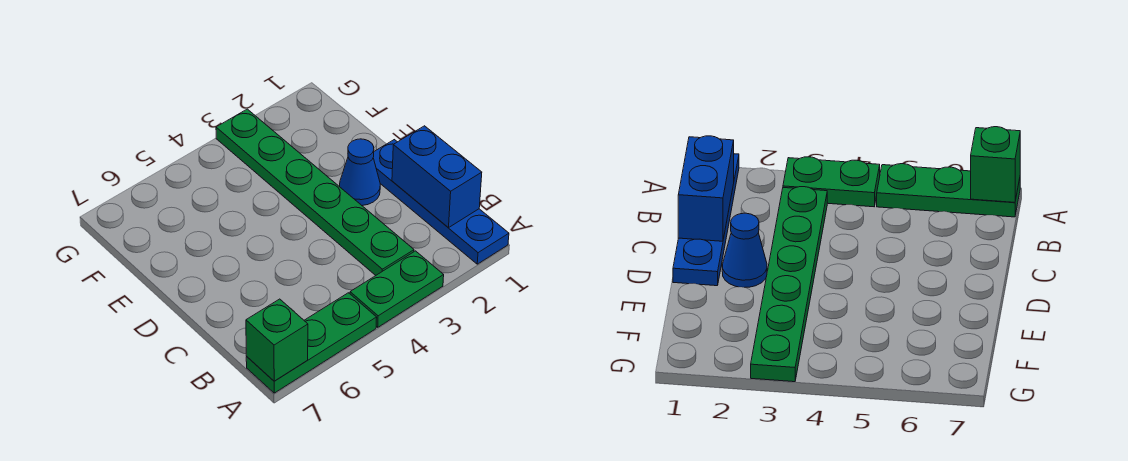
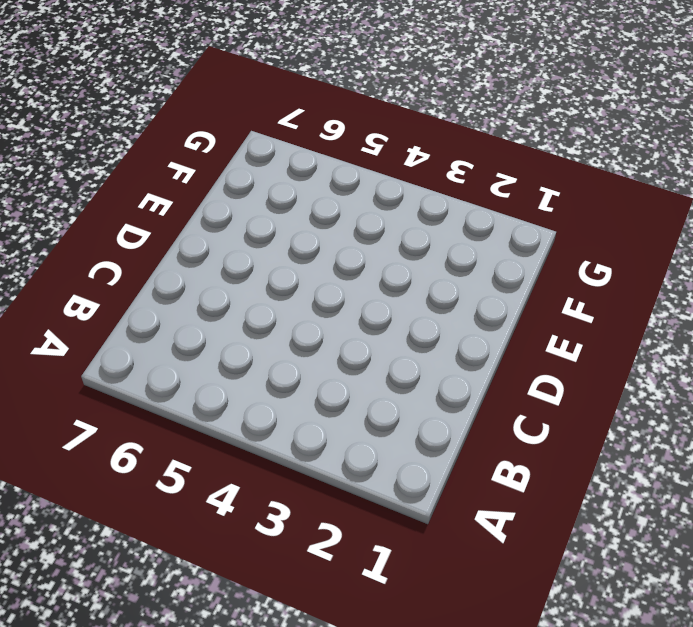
none -> blue plate A1:D1 level 1
none -> green plate A3:A4 level 1

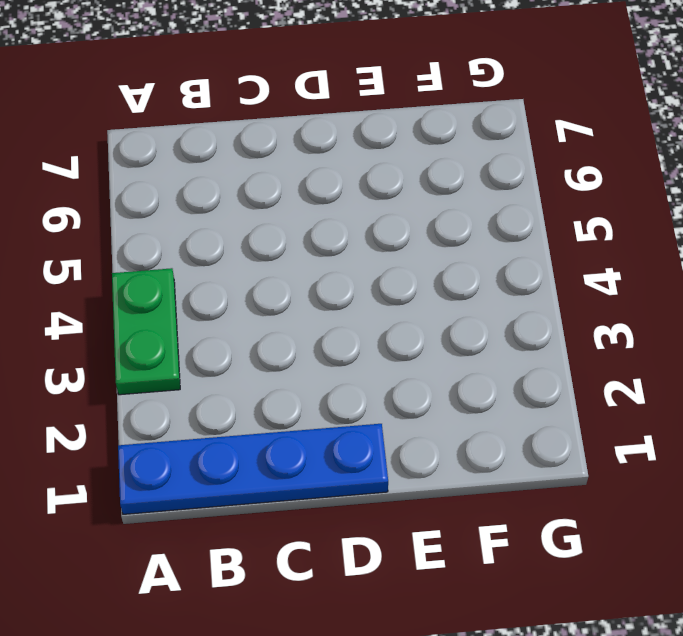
none -> green plate A5:A7 level 1
none -> green plate B3:G3 level 1

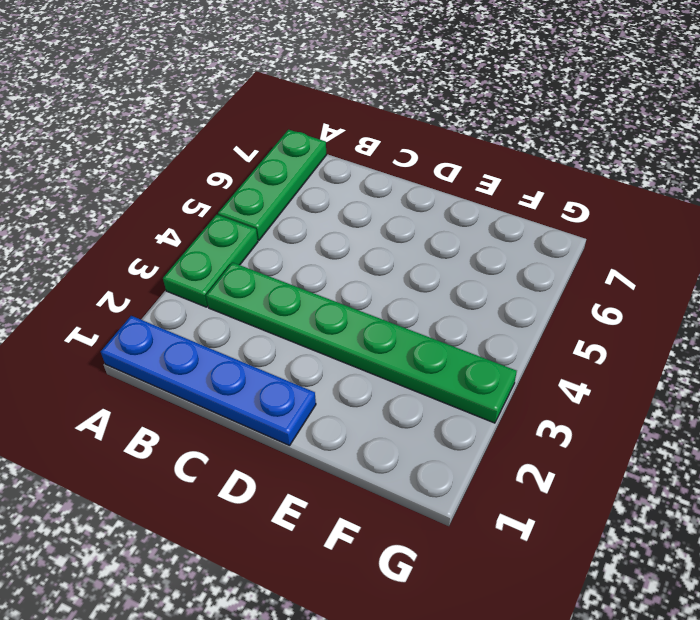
none -> blue cone D2 level 1
none -> green brick A7 level 2

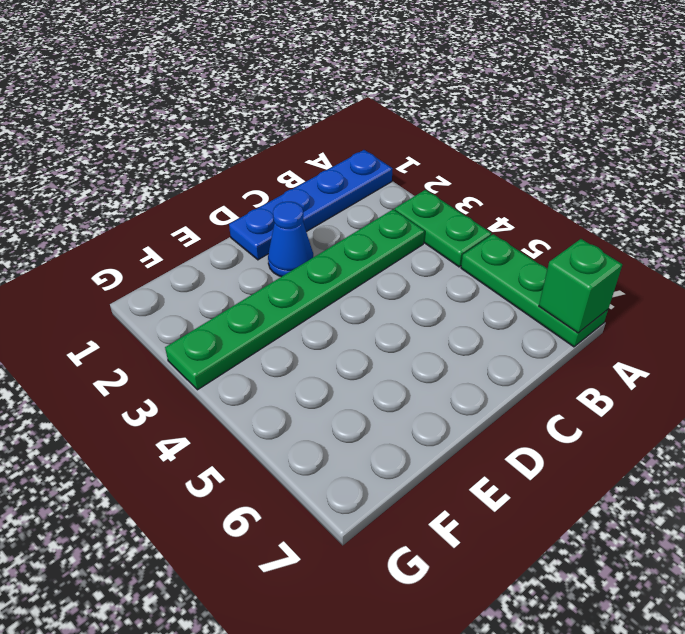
none -> blue brick B1:C1 level 2

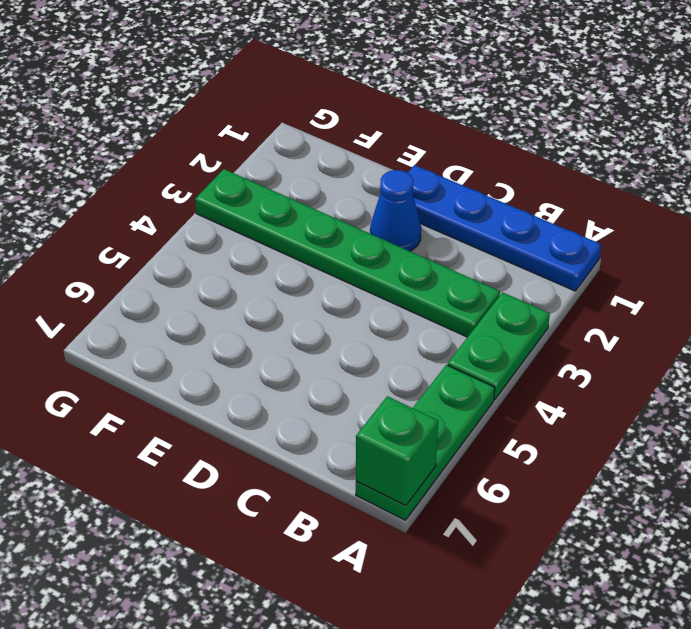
none -> blue brick B1:C1 level 2

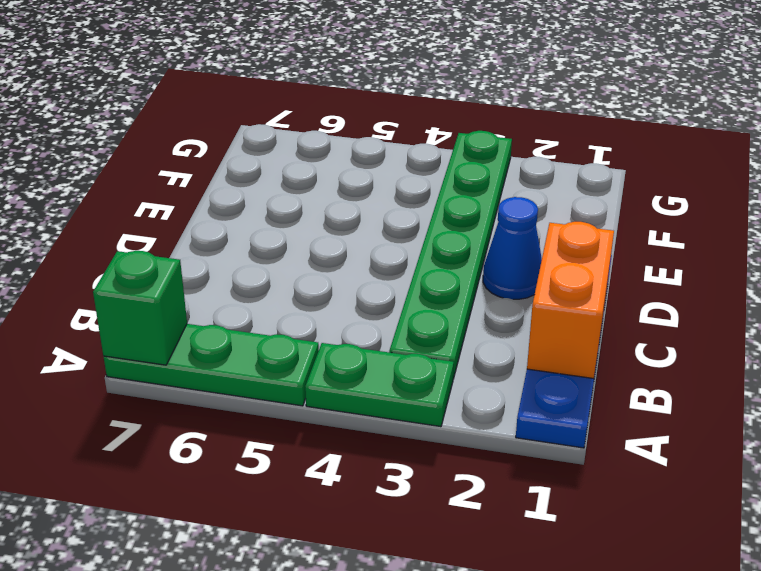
orange brick B1:C1 level 2 -> blue brick B1:C1 level 2

